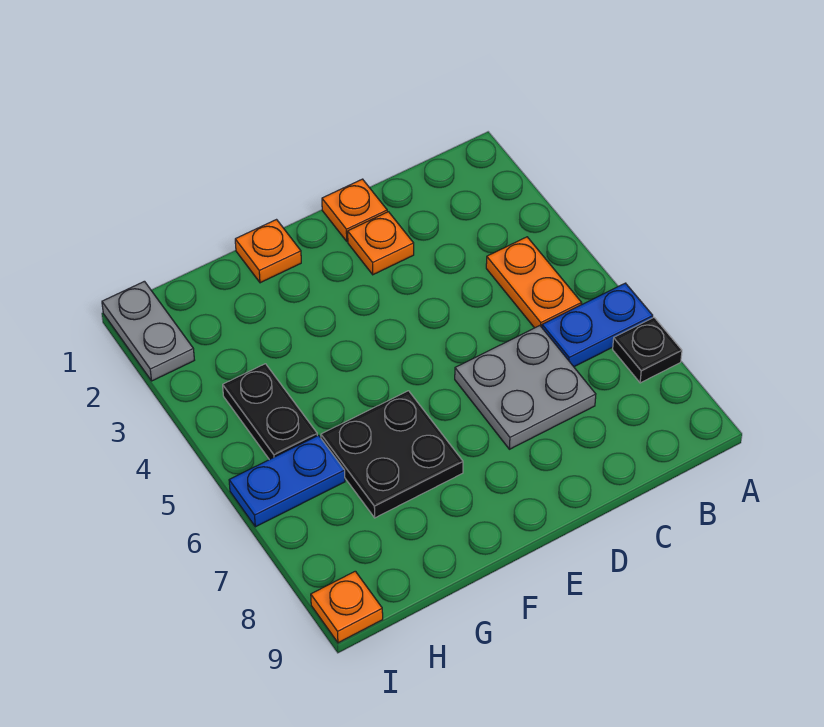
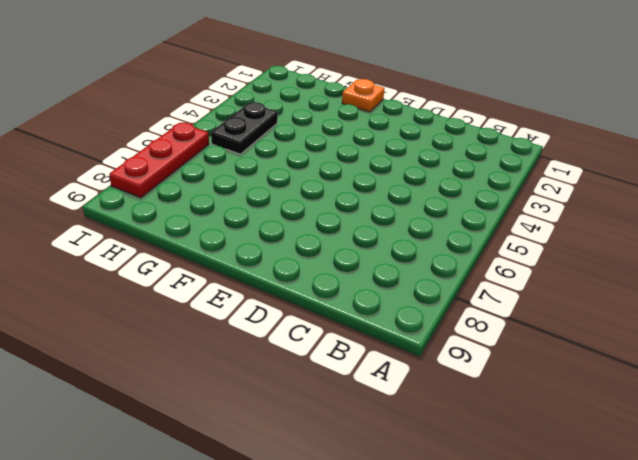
red plate I6:I8 level 1 -> blue plate H6:I6 level 1
none -> blue plate A6:B6 level 1
none -> black plate A7 level 1
none -> orange plate B4:B5 level 1

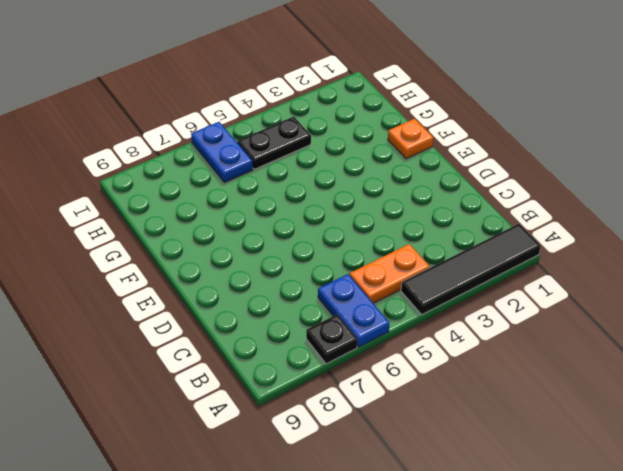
black tile A1:A4 level 1 -> none
none -> grey plate C6:D7 level 1
none -> orange plate D1 level 1
none -> orange plate D2 level 1

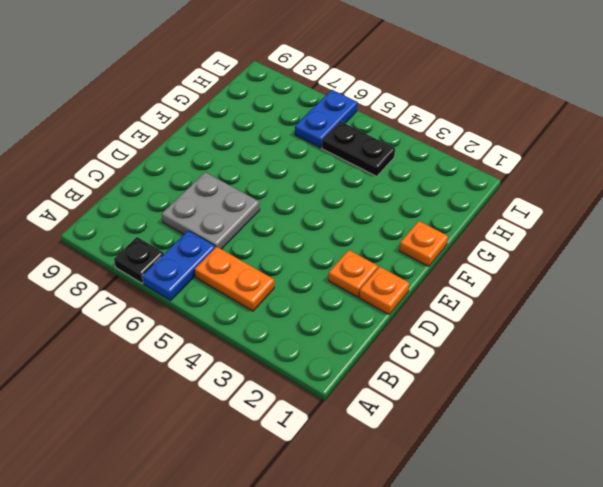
none -> black plate F6:G7 level 1
none -> grey plate I1:I2 level 1
none -> orange plate I9 level 1

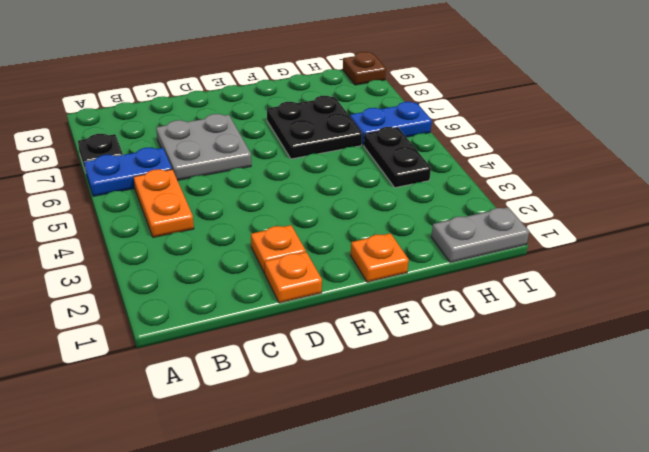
grey plate H1:I1 level 1 -> grey plate I1:I2 level 1
brown plate I9 level 1 -> orange plate I9 level 1

